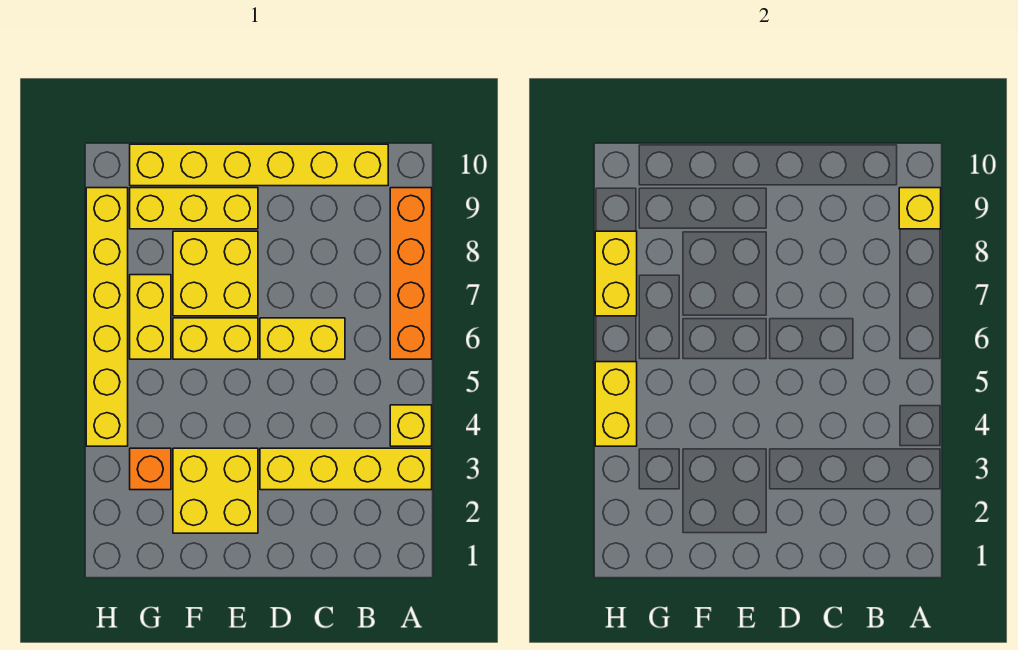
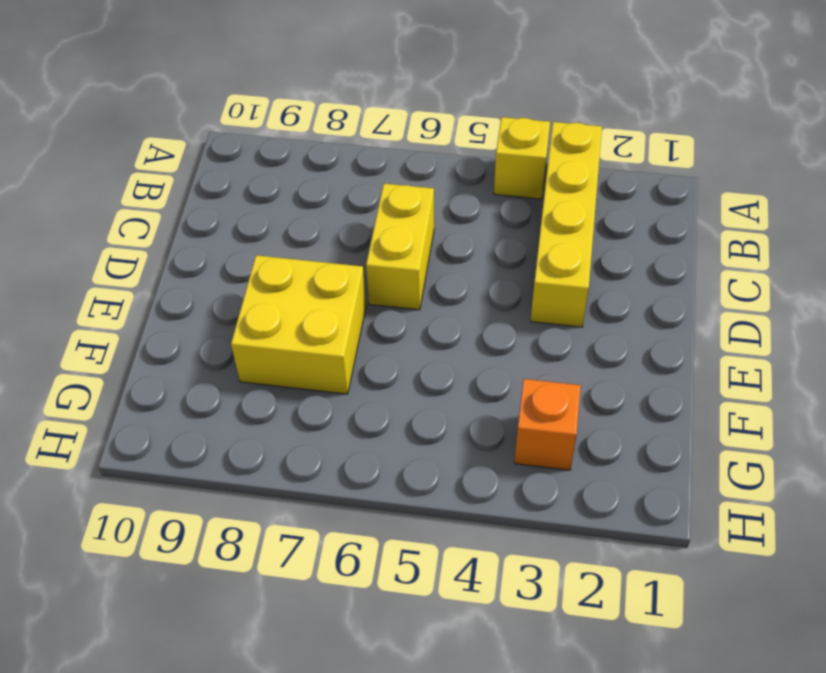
none -> orange brick A6:A9 level 1
none -> yellow brick B10:G10 level 1
none -> yellow brick E2:F3 level 1

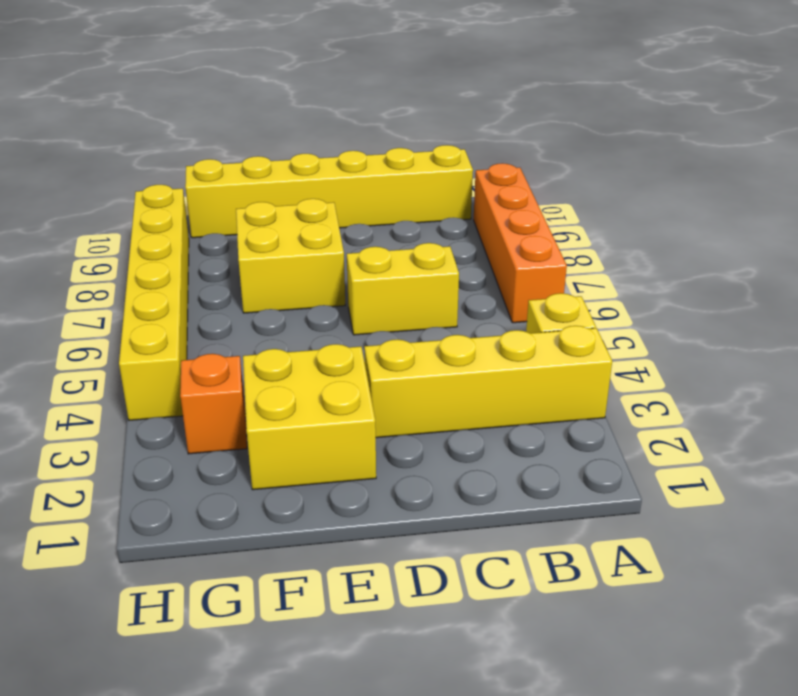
none -> yellow brick E6:F6 level 1
none -> yellow brick E9:G9 level 1
none -> yellow brick G6:G7 level 1

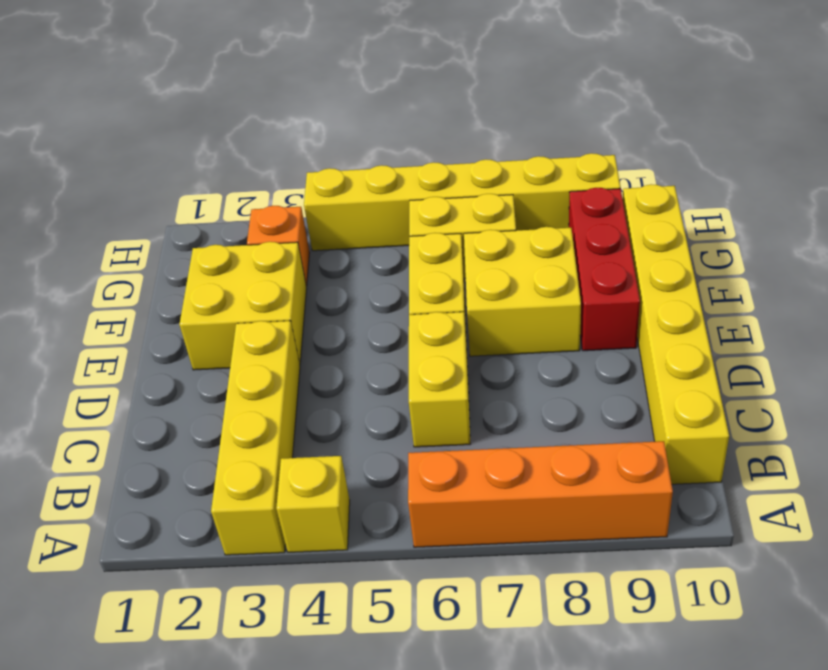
red brick E9:G9 level 1 -> yellow brick E9:G9 level 1
none -> yellow brick A9 level 2
none -> yellow brick H4:H5 level 2
none -> yellow brick H7:H8 level 2

